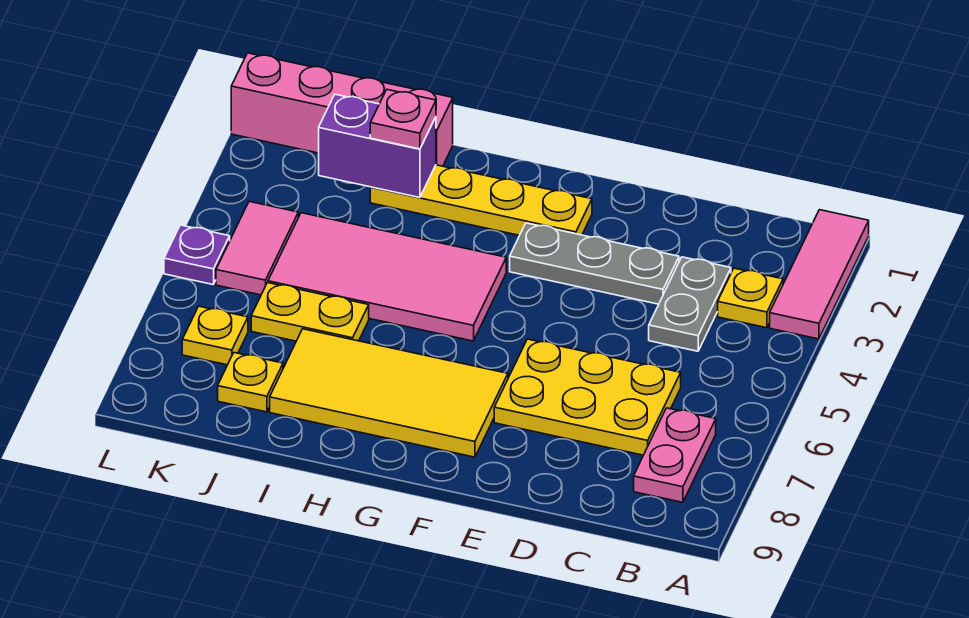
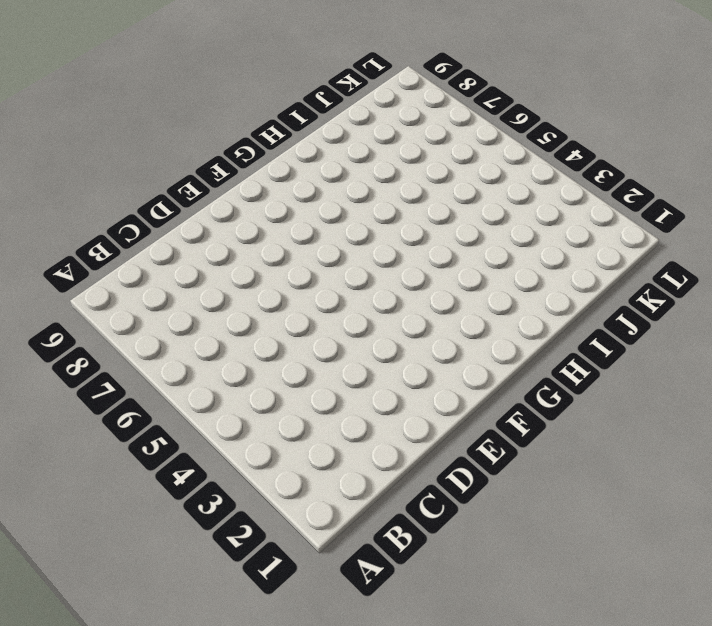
none -> pink tile A1:A3 level 1
none -> yellow plate B3 level 1
none -> pink plate B7:B8 level 1

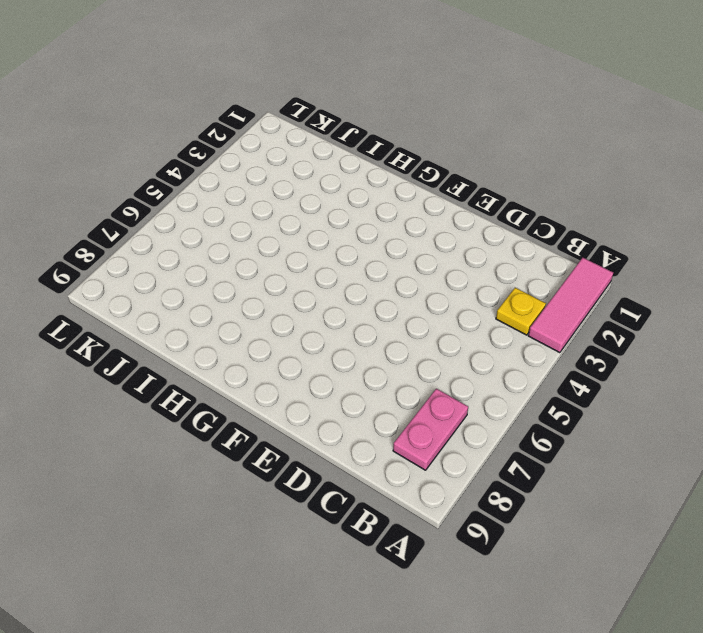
none -> grey plate C3:C4 level 1
none -> yellow plate C6:E7 level 1
none -> grey plate D3:F3 level 1

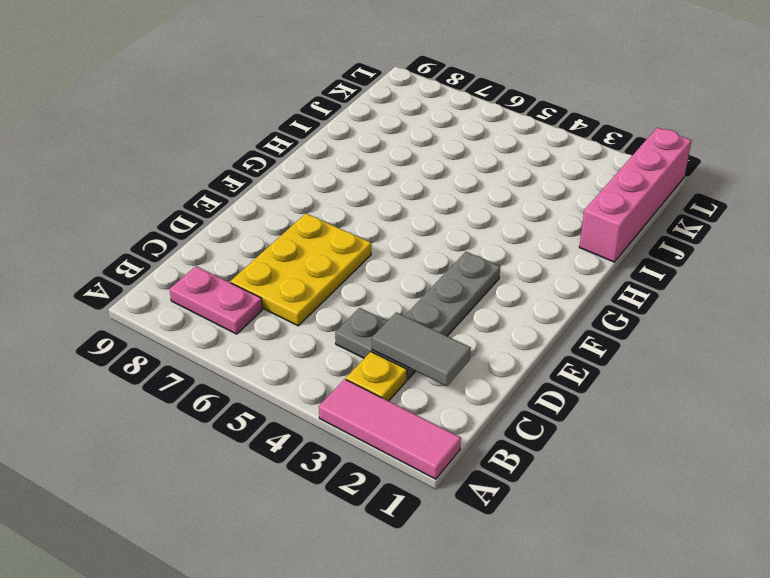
grey tile C2:C3 level 2 -> none
none -> yellow plate F2:I2 level 1
none -> yellow tile F7:I8 level 1
none -> pink tile G4:J5 level 1

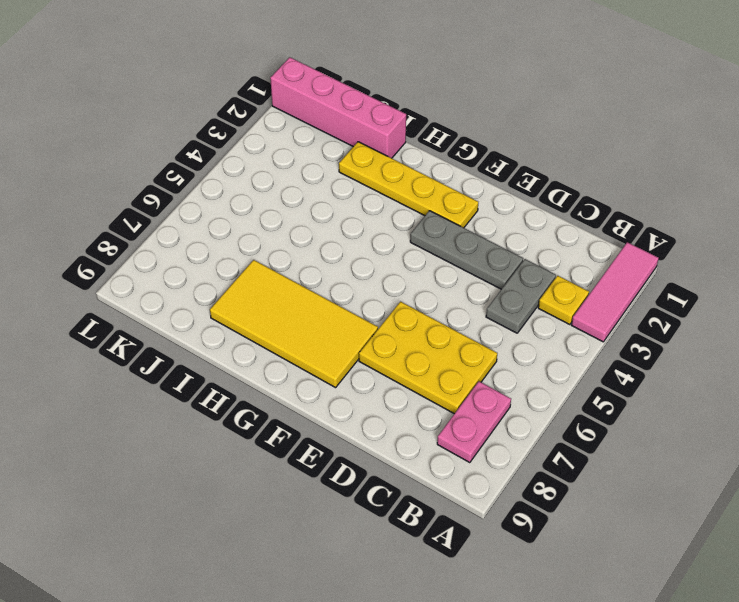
none -> pink tile G4:J5 level 1
none -> yellow plate I6:J6 level 1
none -> yellow plate J8 level 1

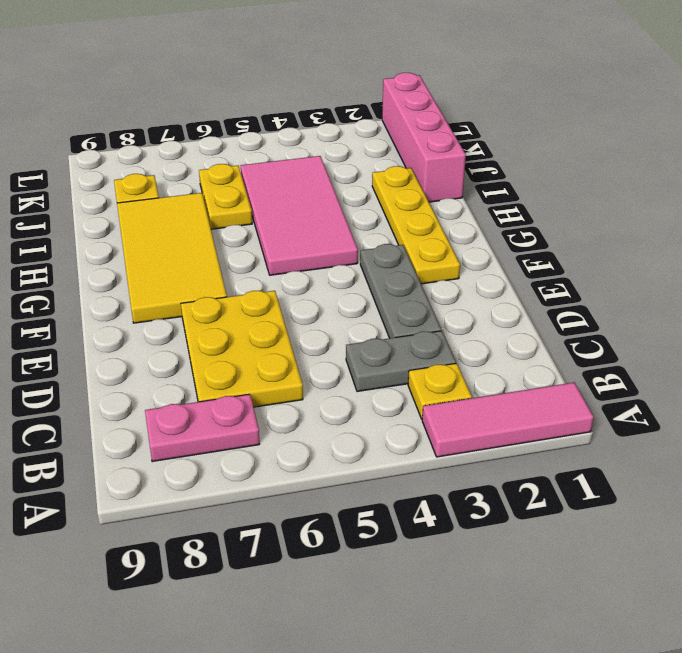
none -> pink tile K4:K5 level 1
none -> yellow plate K7 level 1
none -> purple plate L5 level 1

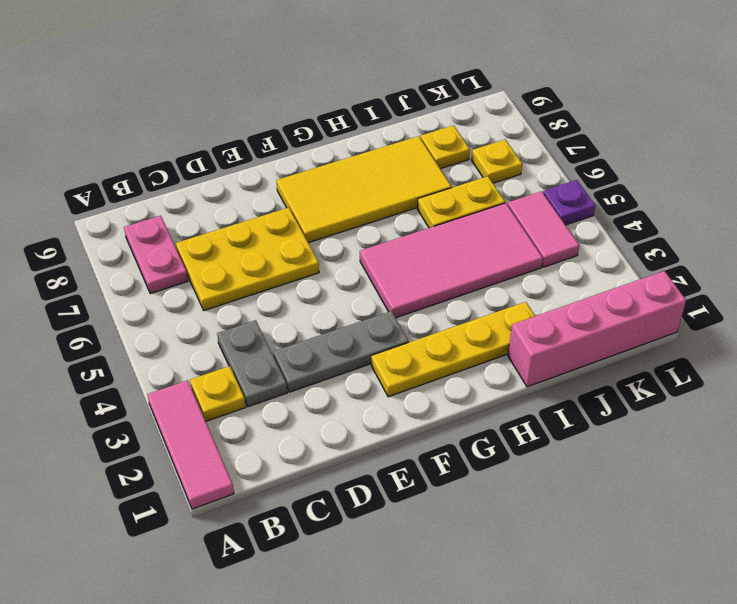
none -> purple brick I2:J2 level 2
none -> pink plate I2 level 3

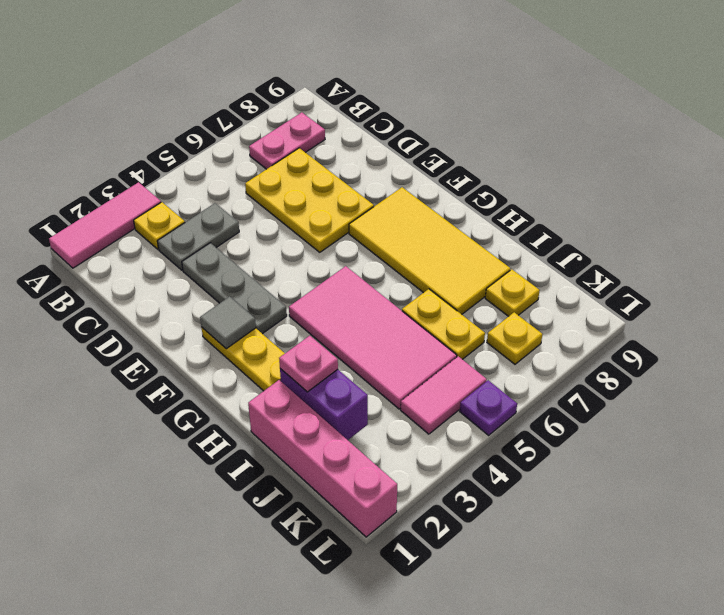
grey tile F2 level 2 -> none

